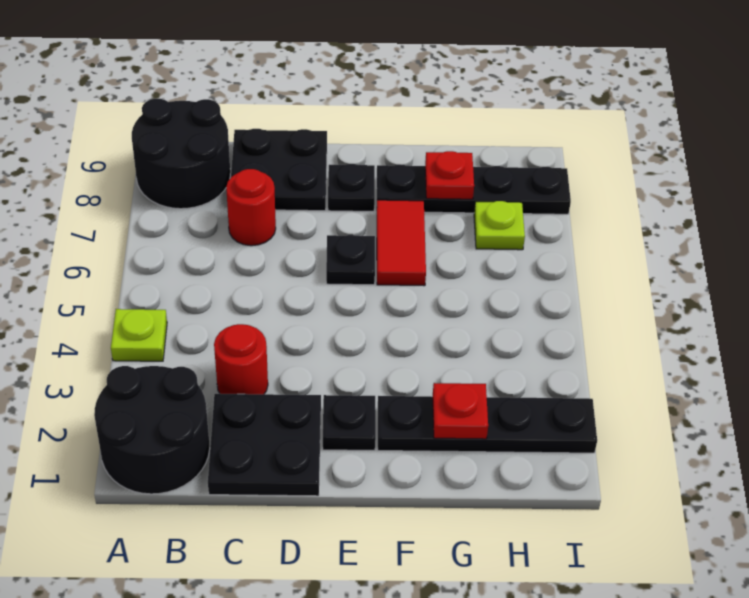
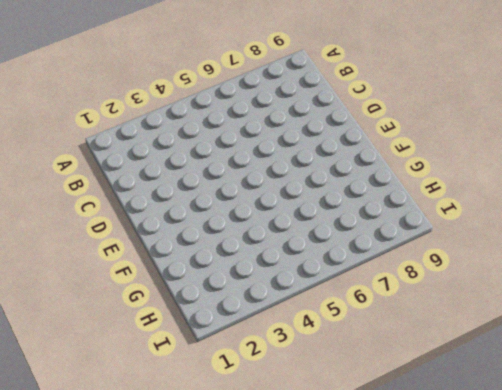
none -> black round brick A1:B2 level 1
none -> lime plate A4 level 1
none -> black round brick A8:B9 level 1

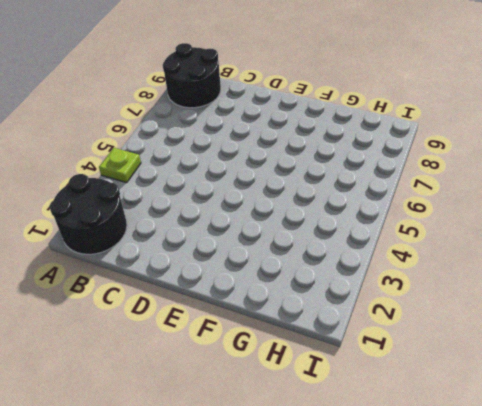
none -> black plate C1:D2 level 1
none -> red round brick C3 level 1
none -> red round brick C7 level 1

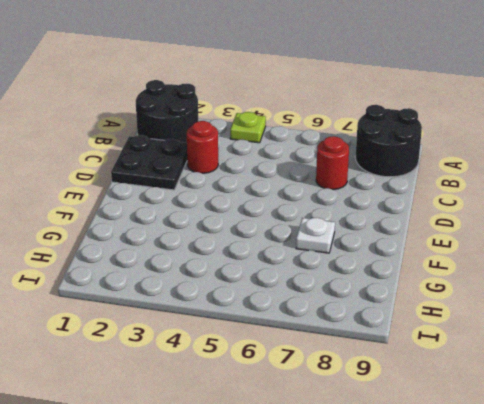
white plate F7 level 1 -> red tile F6:F7 level 1
none -> black plate C8:D9 level 1
none -> black plate E2 level 1
none -> black plate E6 level 1

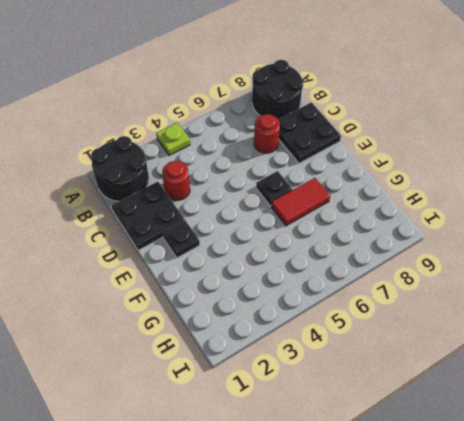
none -> black plate E8 level 1
none -> black plate F2:I2 level 1
none -> black plate F8:I8 level 1

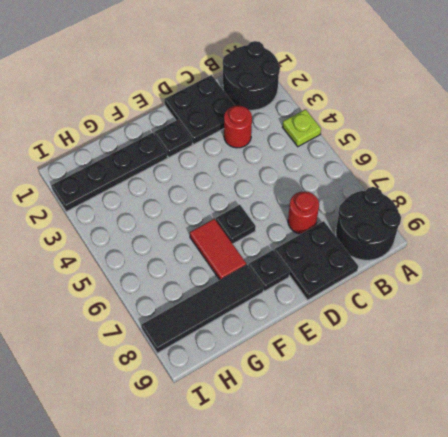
black tile F8:I8 level 1 -> black plate F8:I8 level 1
none -> lime plate H7 level 1
none -> red plate G2 level 2
none -> red plate G8 level 2

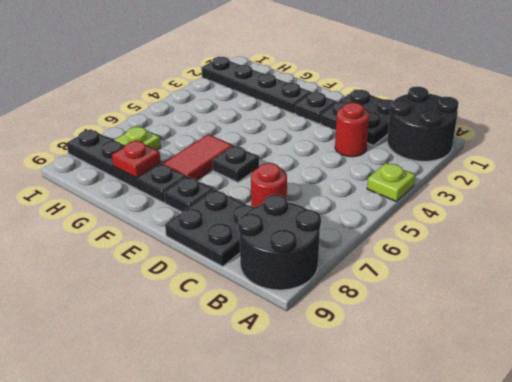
none -> red plate G2 level 2

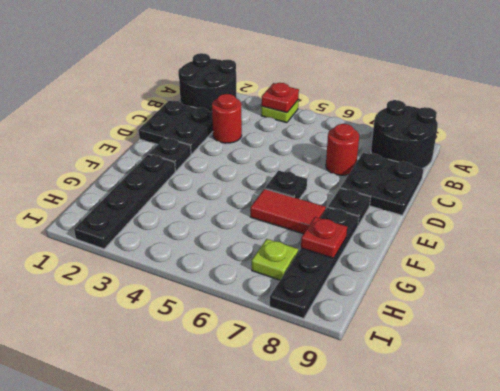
red plate A4 level 2 -> red plate G2 level 2

